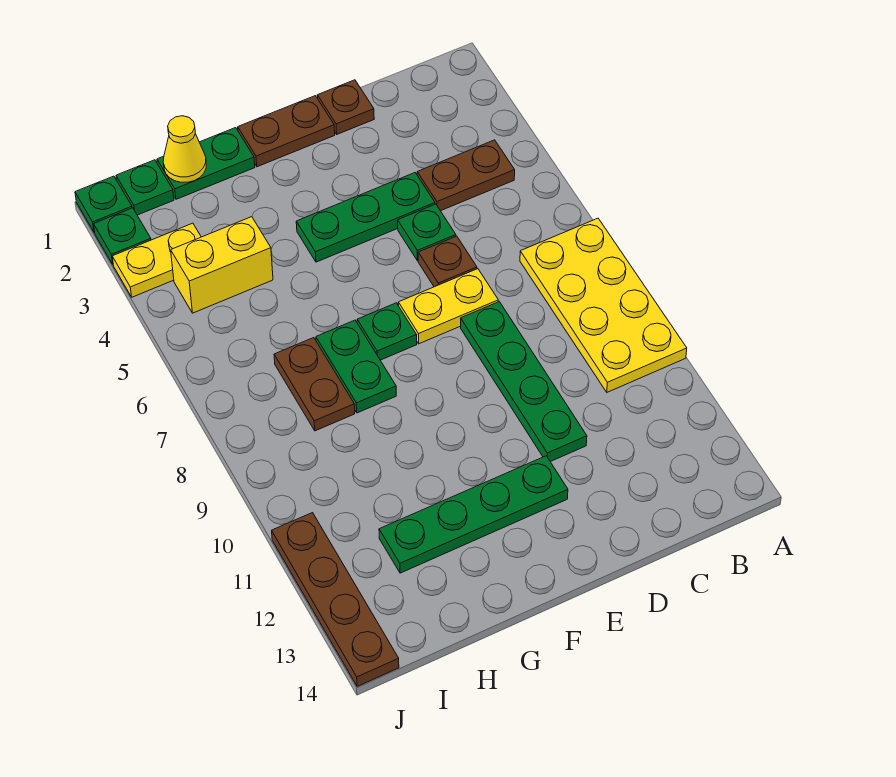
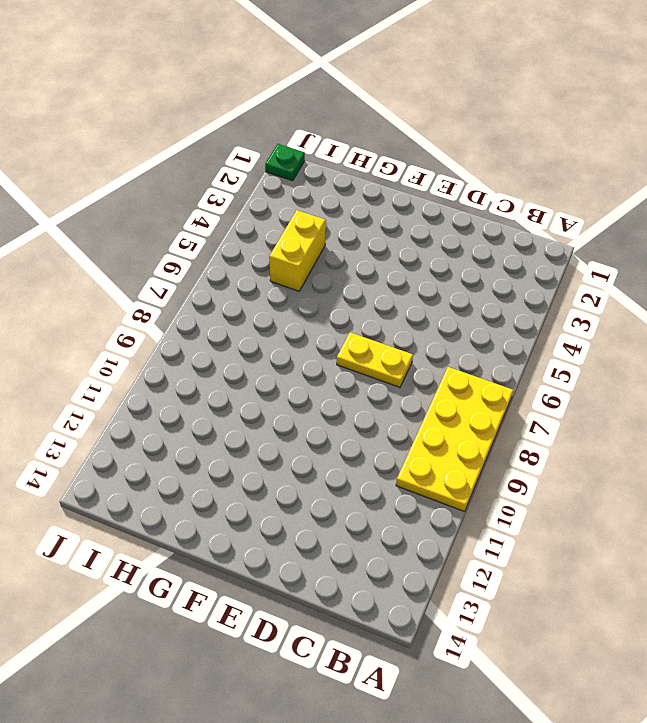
yellow brick H4:H5 level 1 -> yellow brick H4:I4 level 1
none -> brown plate B4:C4 level 1
none -> brown plate D1 level 1
none -> green plate D4:F4 level 1

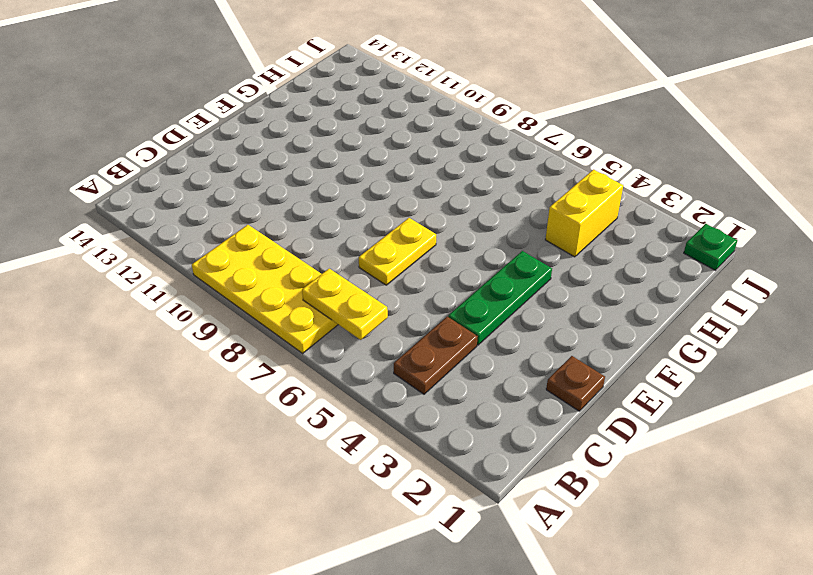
yellow plate B6:B7 level 2 -> yellow plate I3:J3 level 1
none -> green plate D5 level 1
none -> brown plate D6 level 1
none -> green plate D8:D11 level 1

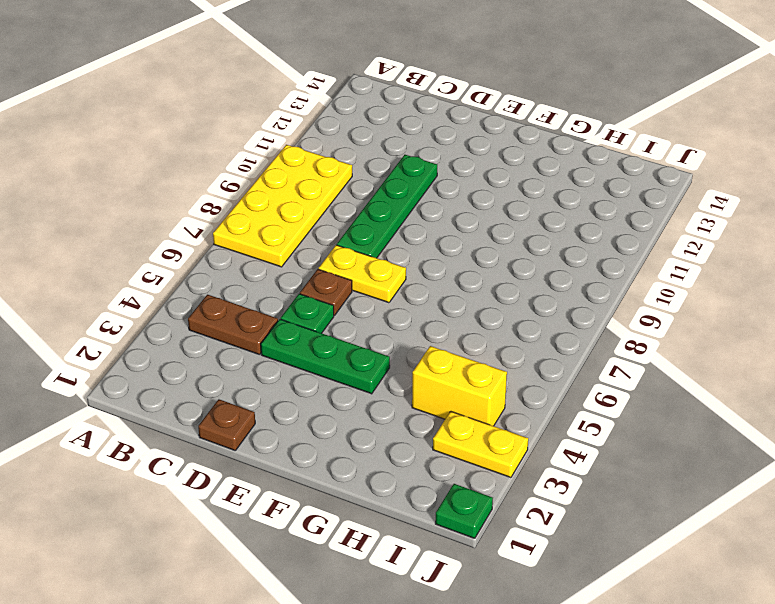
none -> brown plate E1:F1 level 1
none -> green plate E12:H12 level 1
none -> green plate F7 level 1

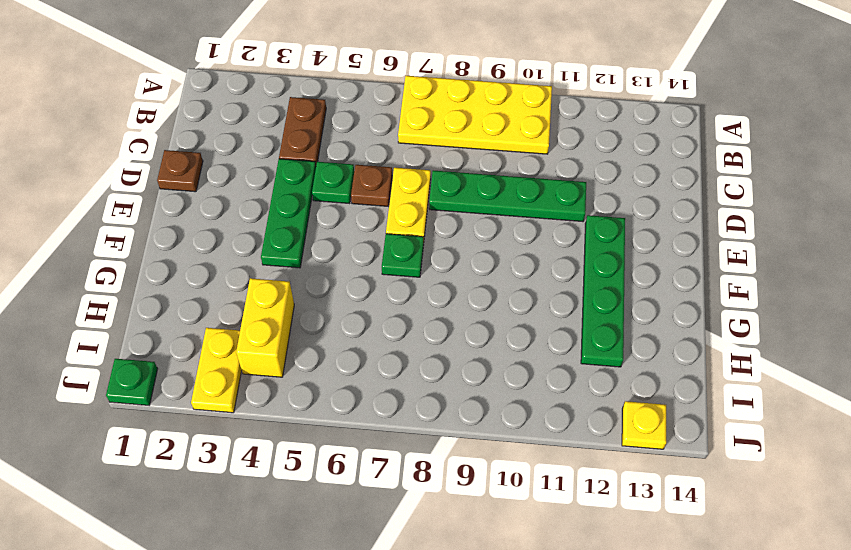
yellow plate J13 level 1 -> brown plate J11:J14 level 1
none -> brown plate E1:F1 level 1
none -> green plate G1:H1 level 1
none -> green plate G7:G8 level 1

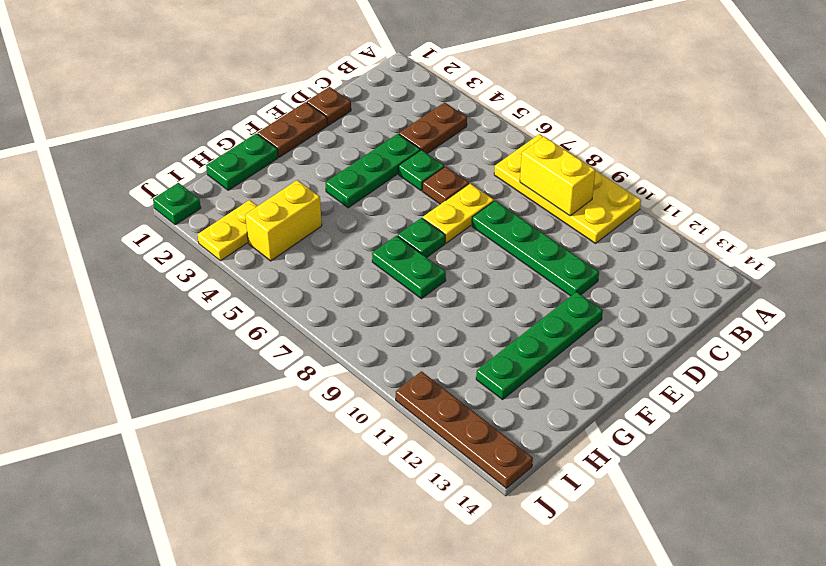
yellow brick B8:B9 level 2 -> none
none -> brown plate H7:H8 level 1
none -> green plate I1 level 1
none -> green plate J2 level 1

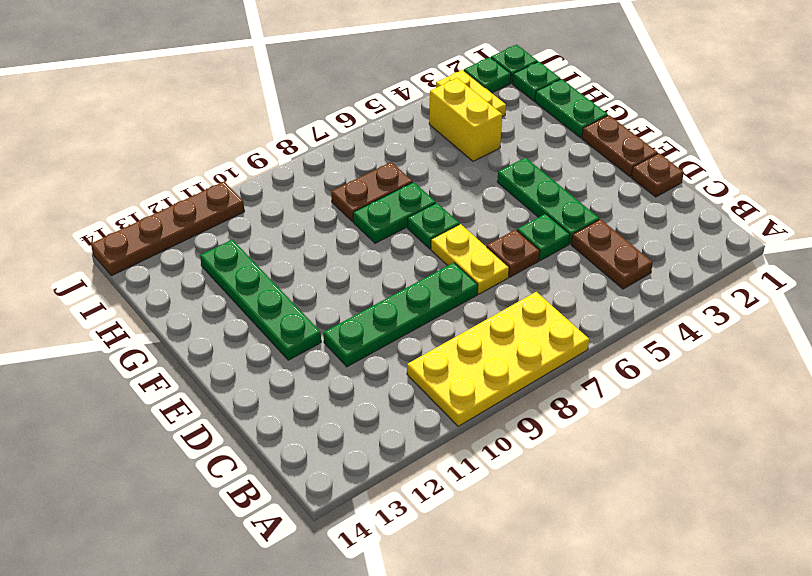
none -> yellow cone H1 level 2

